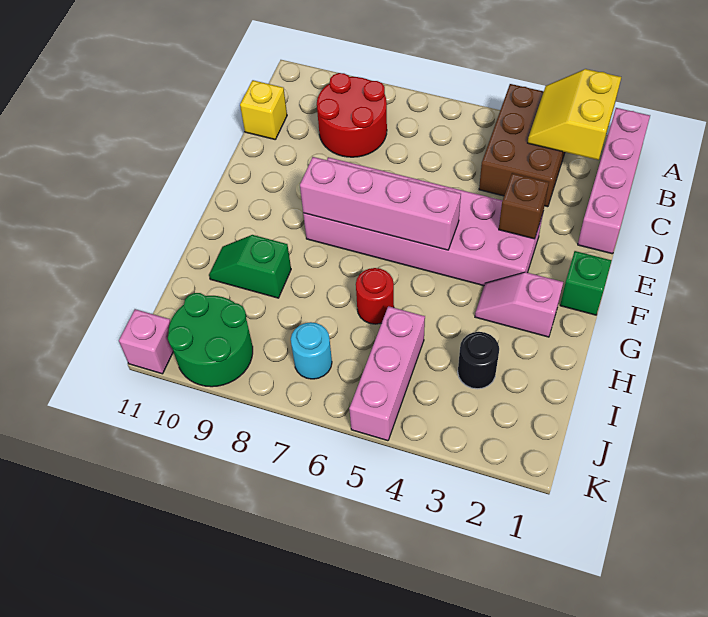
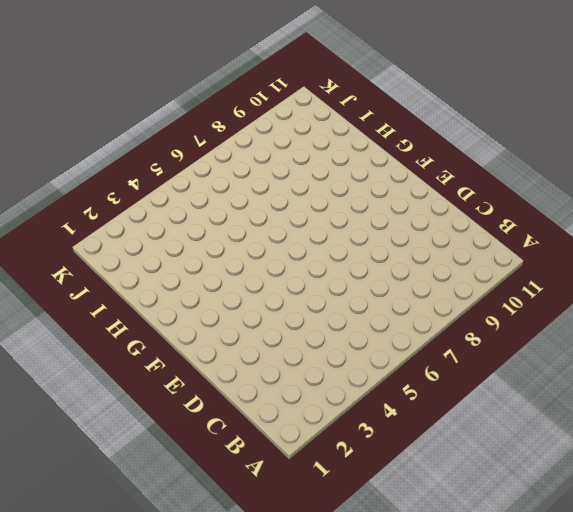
none -> pink brick A1:D1 level 1
none -> brown brick A3:C4 level 1
none -> red round brick B8:C9 level 1

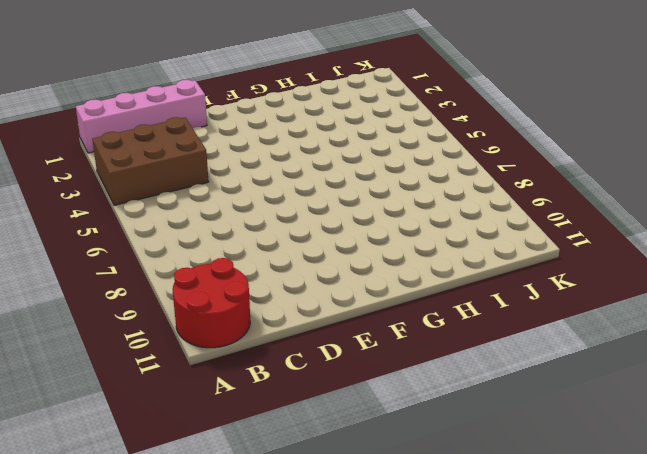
red round brick A10:B11 level 1 -> red round brick B8:C9 level 1
none -> yellow brick C11 level 1
none -> pink brick E3:F8 level 1
none -> green brick F1 level 1

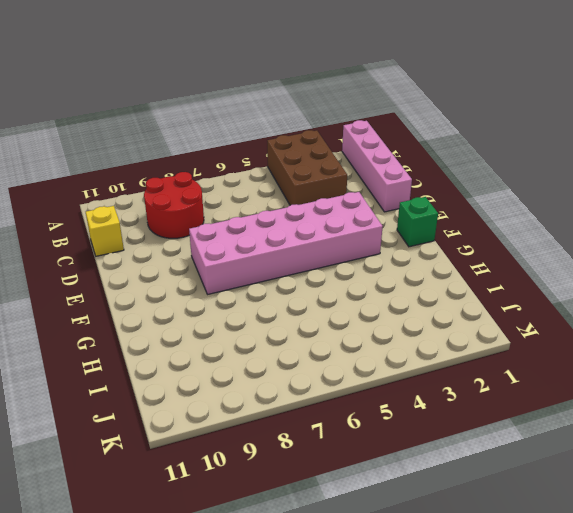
none -> pink slope G2:G3 level 1 top 2
none -> red round brick H6 level 1
none -> green slope H9:H10 level 1 top 9

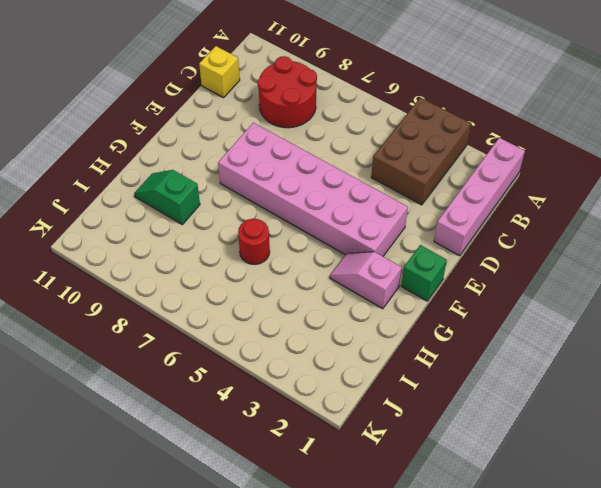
none -> black round brick I3 level 1
none -> pink brick I5:K5 level 1
none -> cyan round brick J7 level 1

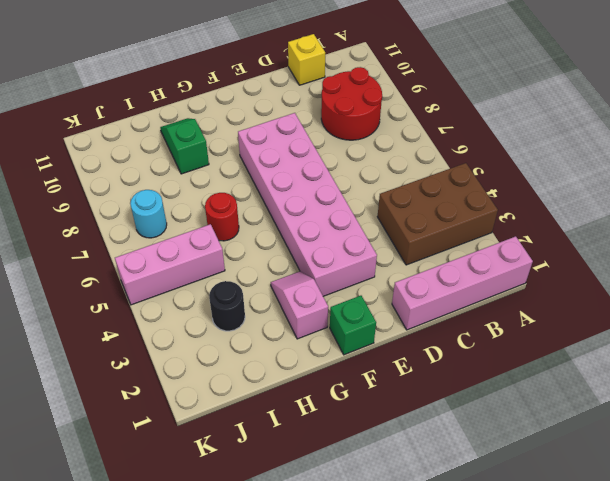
none -> green round brick J9:K10 level 1
none -> pink brick K11 level 1
none -> yellow slope A2:B3 level 2 top 2

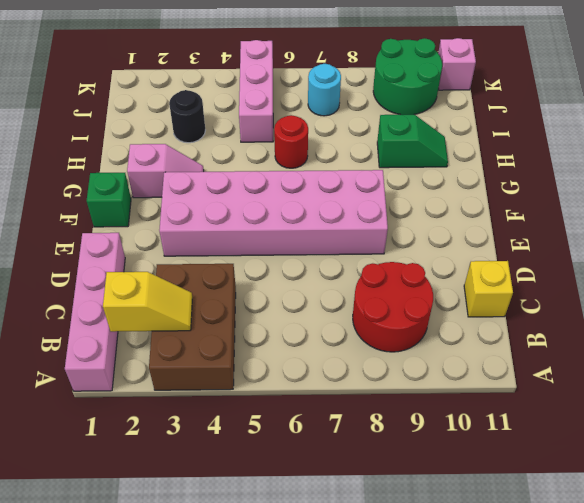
yellow slope B2:B3 level 2 top 2 -> yellow slope A2:B3 level 2 top 2
none -> brown brick E3 level 2
none -> pink brick F5:F8 level 2

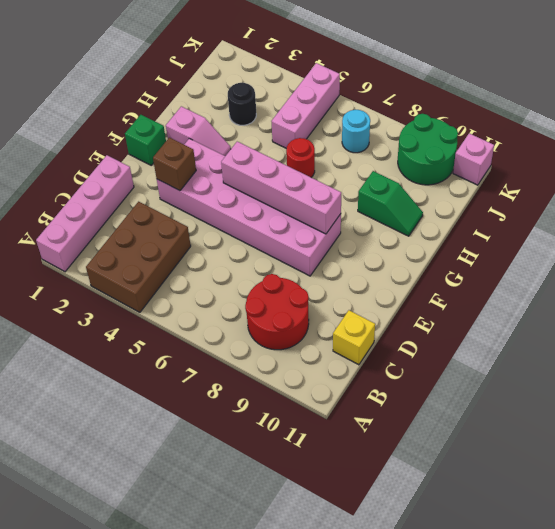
none -> yellow slope A2:B3 level 2 top 2

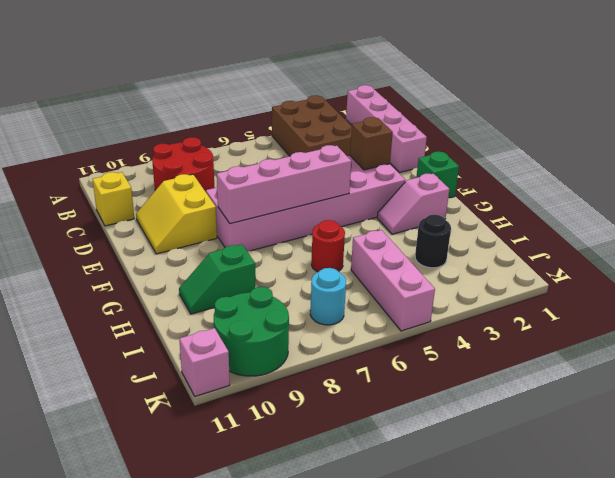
yellow slope D9:E10 level 1 top 9 -> yellow slope A2:B3 level 2 top 2

